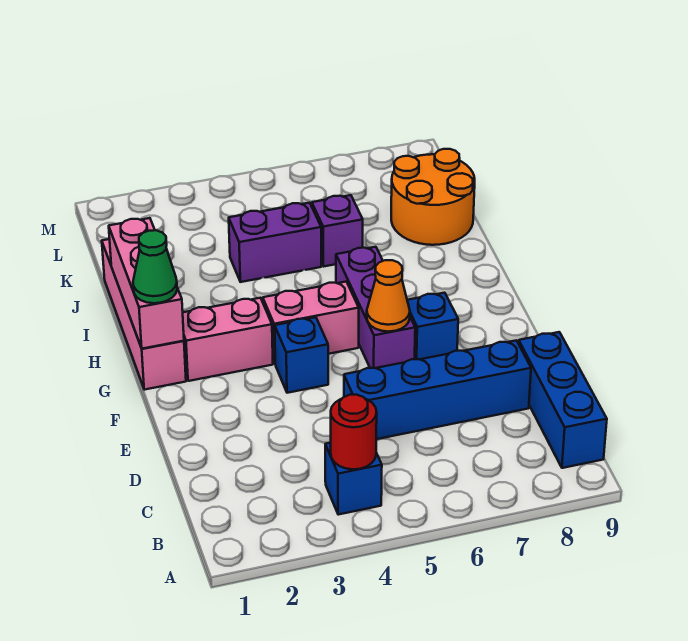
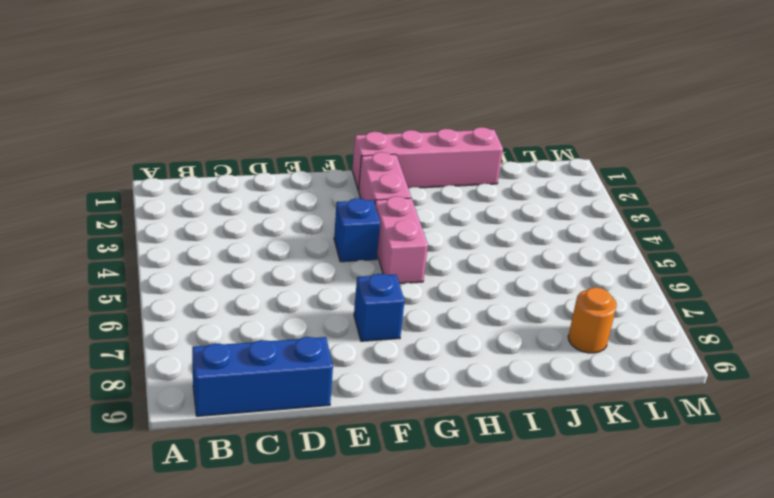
orange round brick K8 level 1 -> orange round brick J8:K9 level 1
none -> blue brick B4 level 1
none -> blue brick D5:D8 level 1
none -> purple brick F6:H6 level 1

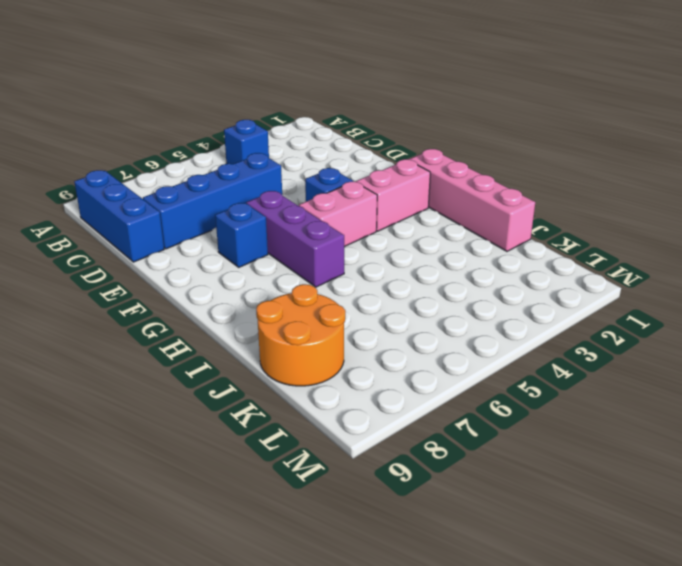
none -> purple brick J4:J5 level 1
none -> purple brick J6 level 1
none -> red round brick B4 level 2

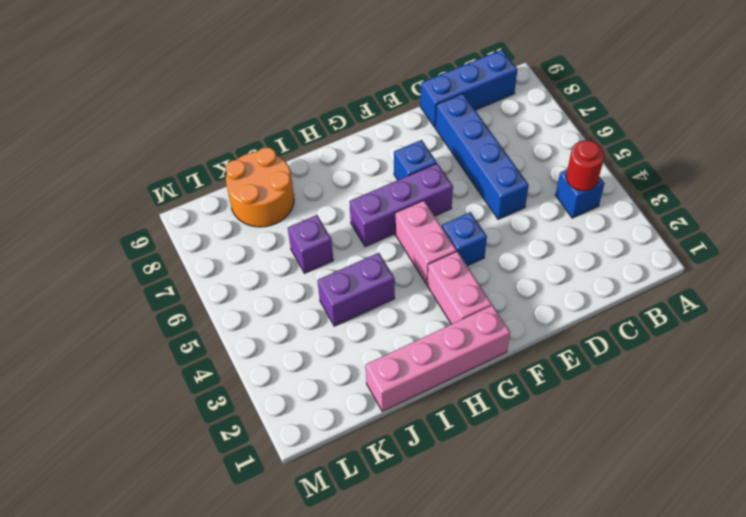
purple brick I4:J4 level 1 -> purple brick J4:J5 level 1
none -> orange cone F6 level 2
none -> pink brick G1:I1 level 2
none -> green cone G1 level 3

